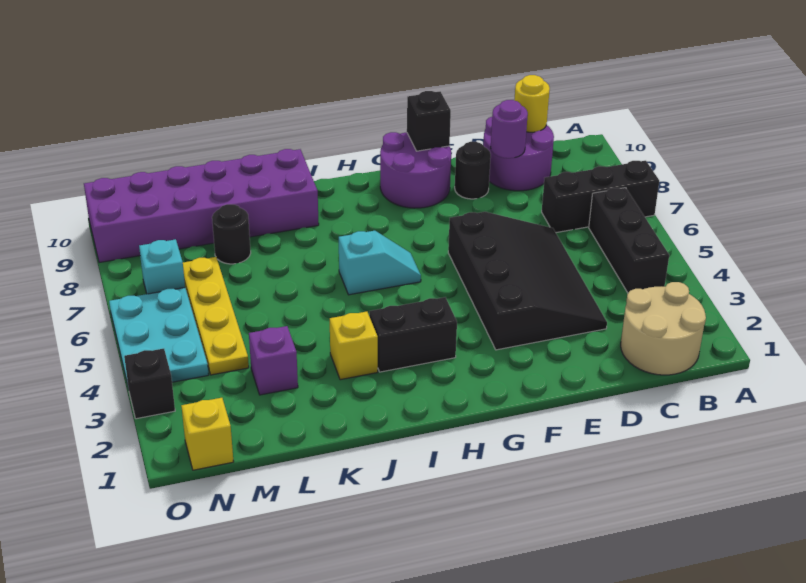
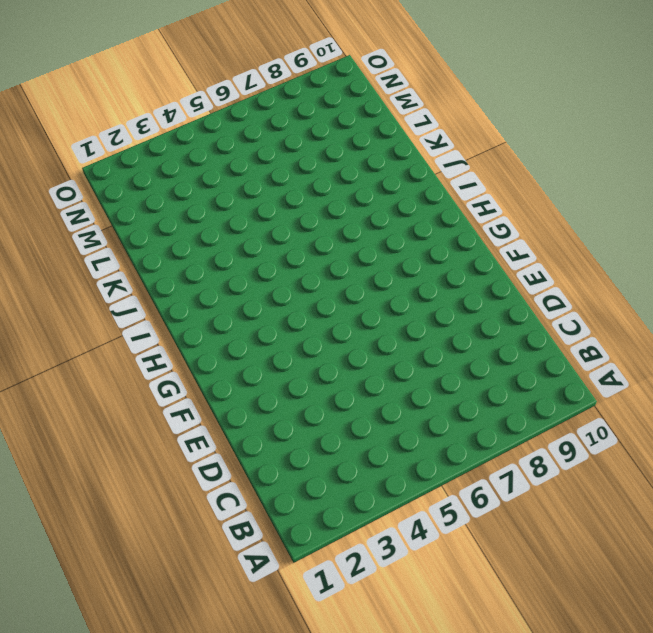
none -> black brick A7:C7 level 1
none -> tan round brick B1:C2 level 1
none -> black brick B4:B6 level 1

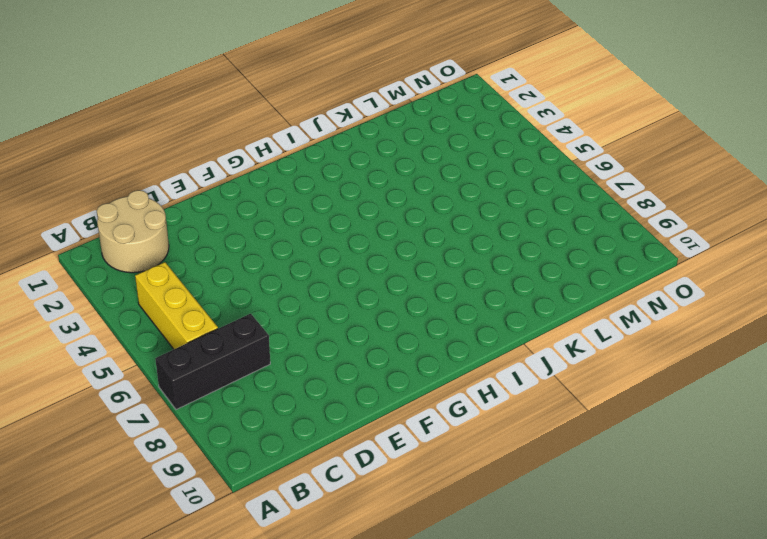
yellow brick B4:B6 level 1 -> black brick B4:B6 level 1
none -> purple round brick C9:D10 level 1
none -> black slope D3:F6 level 1 top F
none -> black round brick E9 level 1

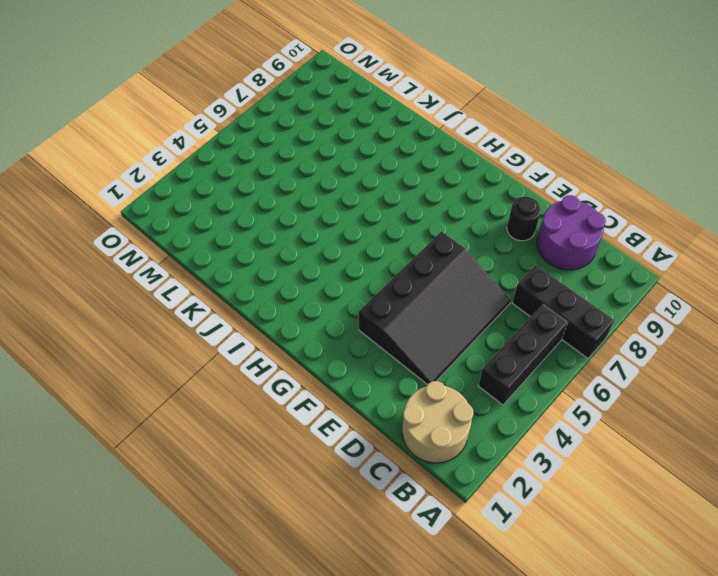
none -> purple round brick F9:G10 level 1
none -> black brick H3:I3 level 1
none -> cyan slope H6:I6 level 1 top I

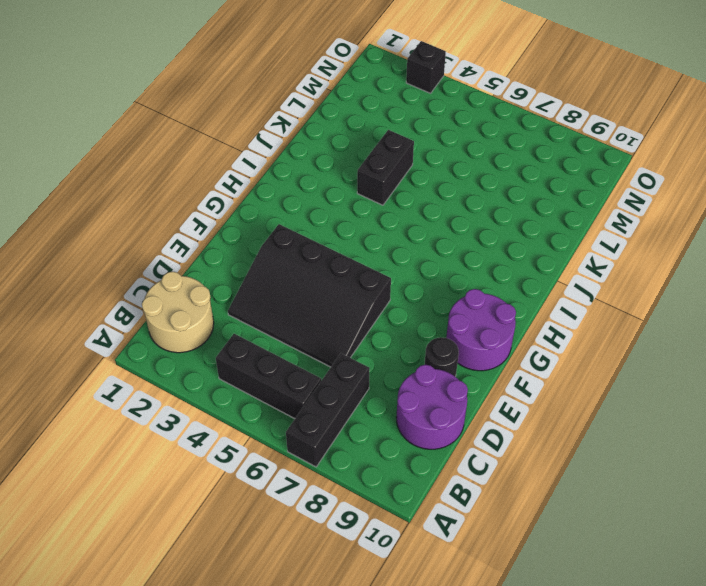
black brick J4:K4 level 1 -> black brick H3:I3 level 1
none -> cyan slope H6:I6 level 1 top I
none -> yellow brick J3 level 1
none -> purple brick J9:O10 level 1

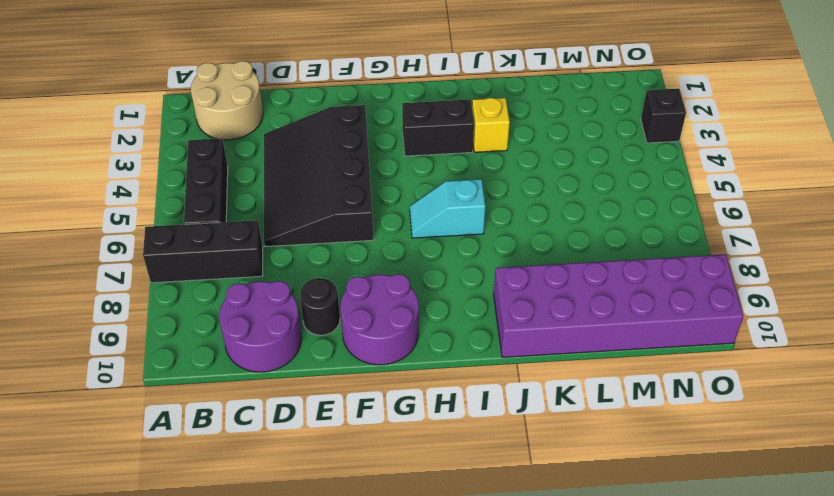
none -> purple brick L3 level 1
none -> black round brick L8 level 1
none -> yellow plate M4:M7 level 1

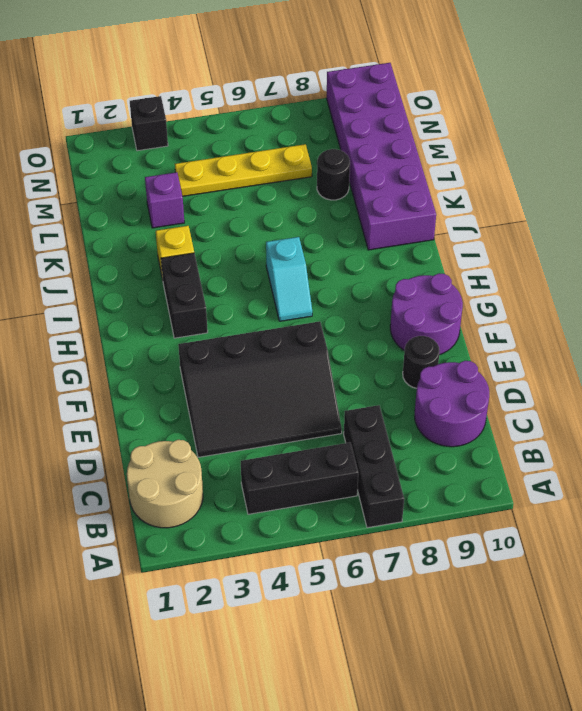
none -> yellow brick N1 level 1
none -> cyan plate N4:O6 level 1
none -> cyan brick N7 level 1

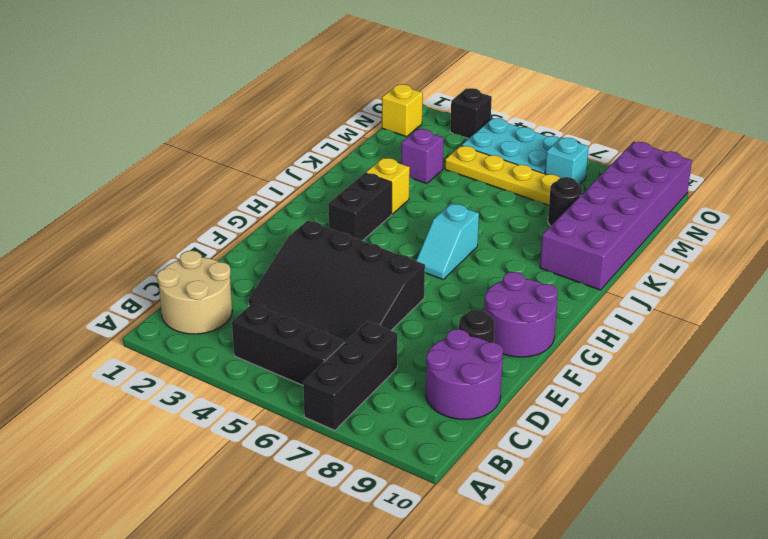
none -> yellow round brick C10 level 2
none -> purple round brick D9 level 2
none -> black brick F10 level 2

